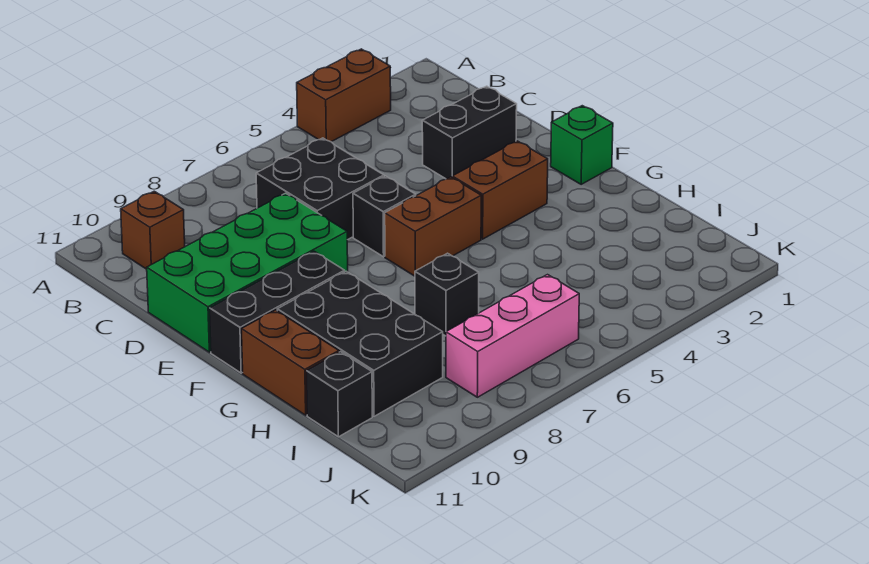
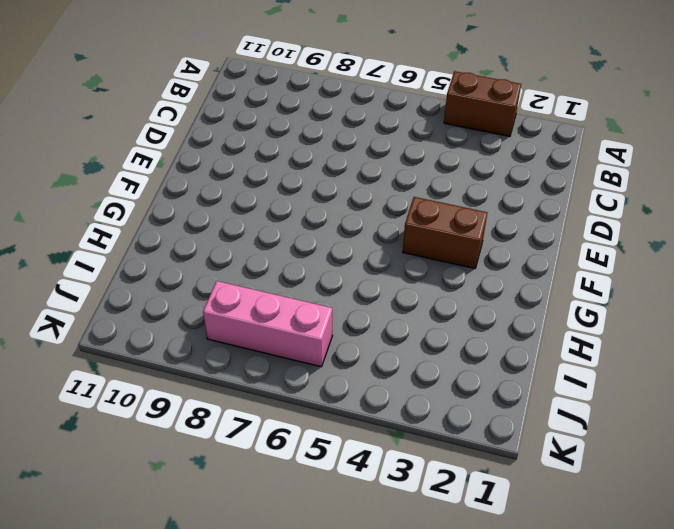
none -> brown brick B10 level 1
none -> black brick C6:D7 level 1
none -> black brick D2:D3 level 1

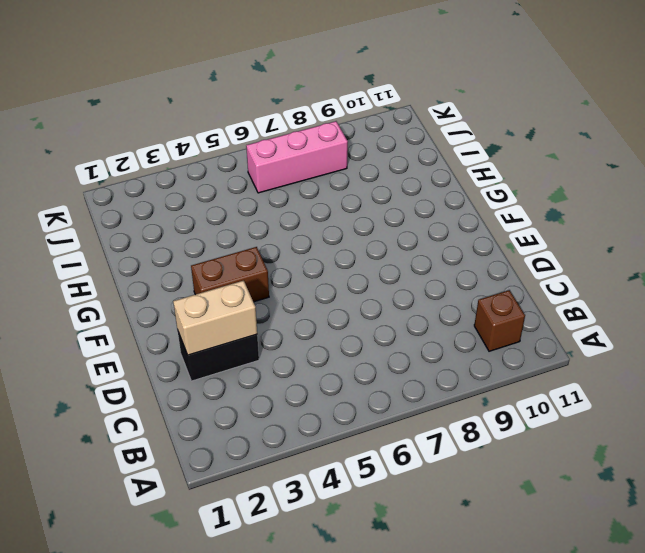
tan brick D2:D3 level 2 -> none
none -> brown brick A3:A4 level 1
none -> black brick C6:D7 level 1
none -> green brick D8:E11 level 1

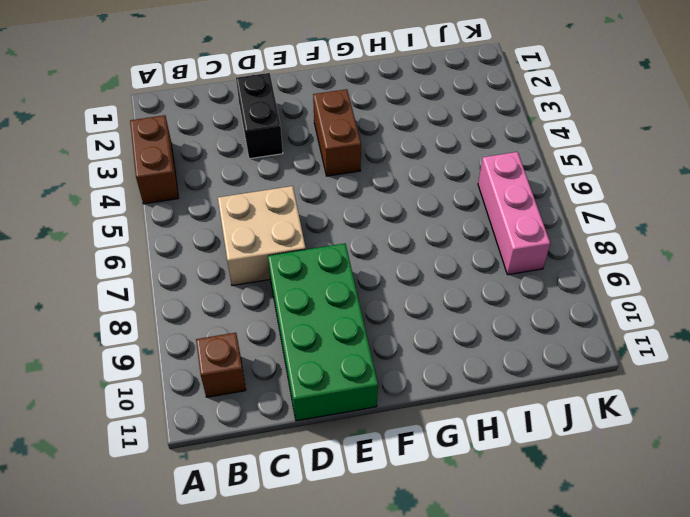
tan brick C6:D7 level 1 -> black brick C6:D7 level 1
none -> black brick E6 level 1
none -> green brick F1 level 1
none -> brown brick F5:F6 level 1

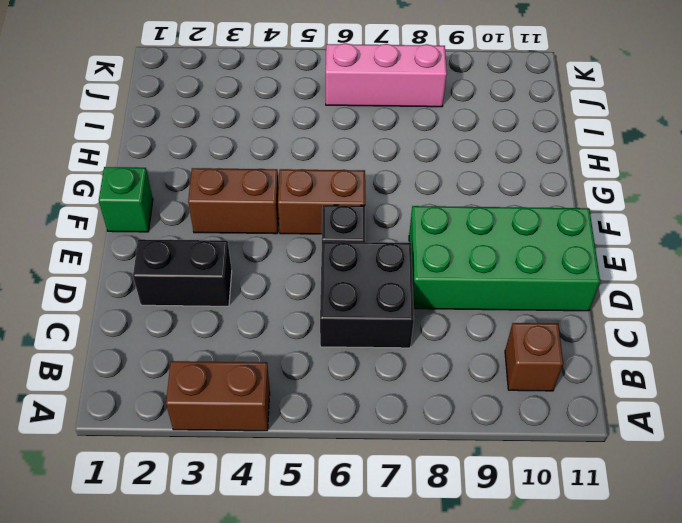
none -> black brick F9:F11 level 1
none -> black brick G9:I10 level 1
none -> brown brick G11:H11 level 1

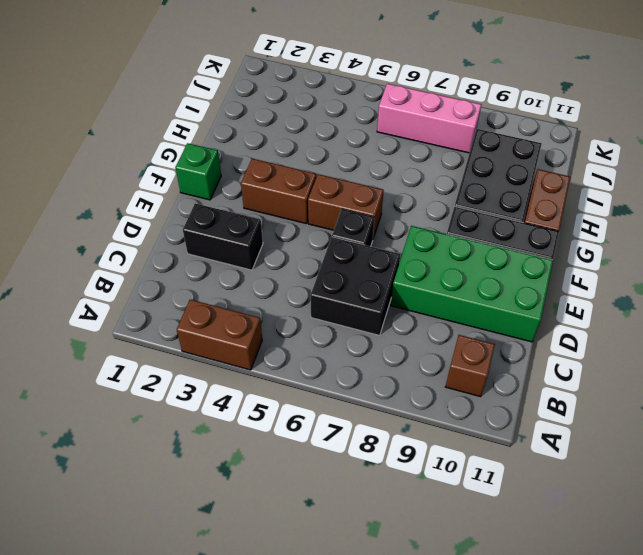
none -> black brick H7 level 1
none -> black brick I11 level 1

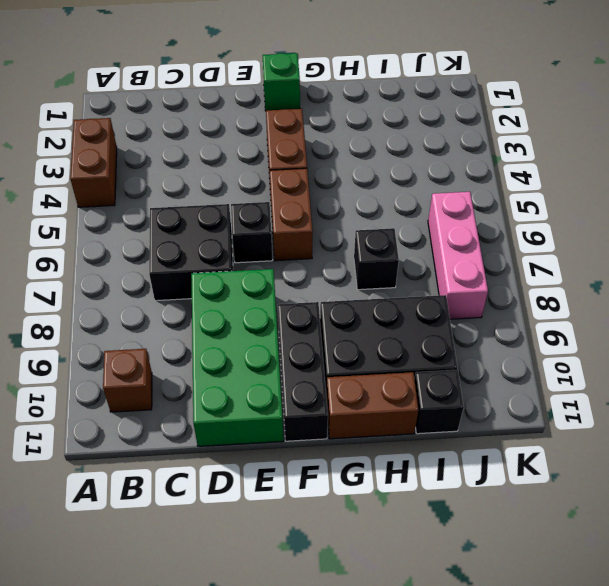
none -> black brick D2:D3 level 1

